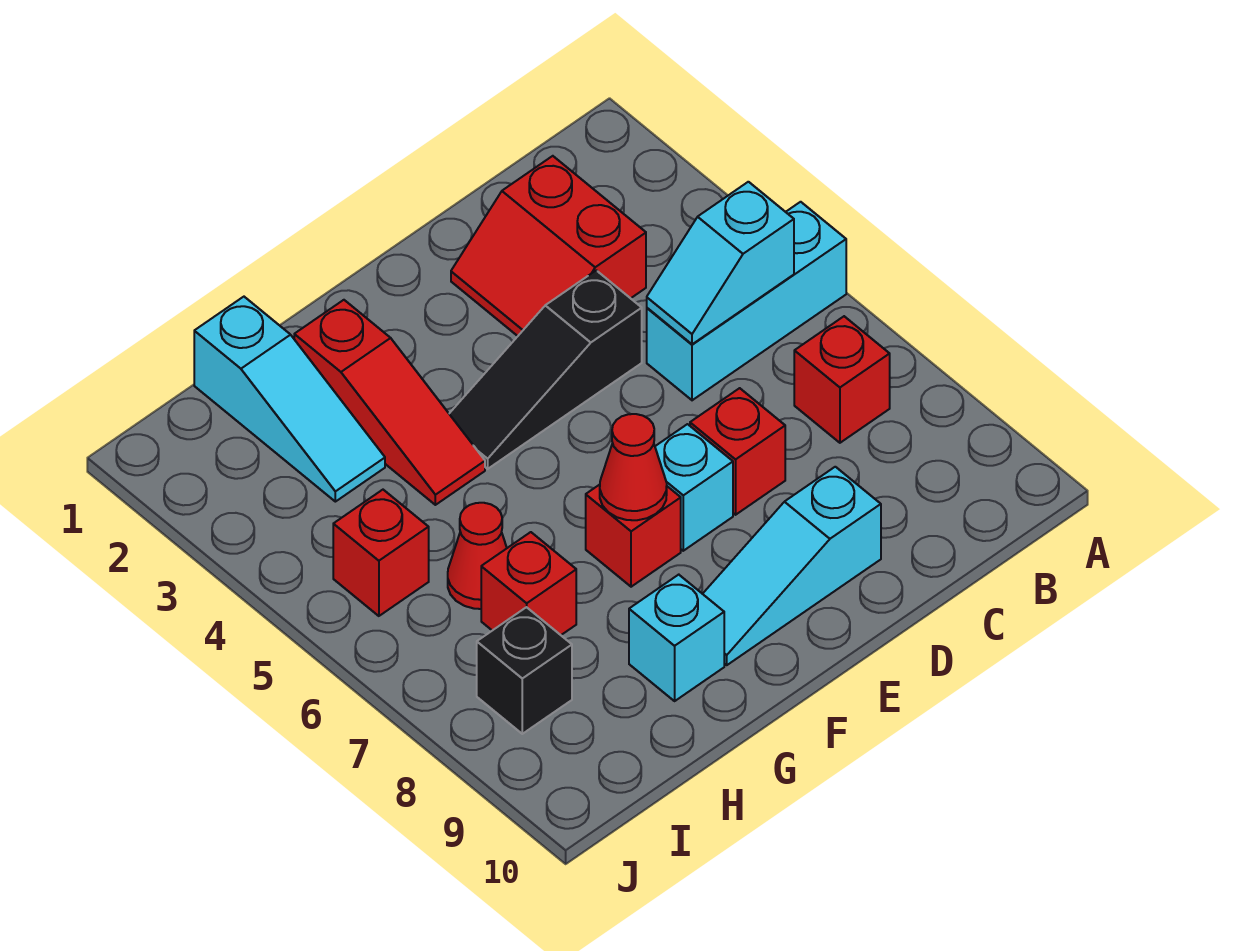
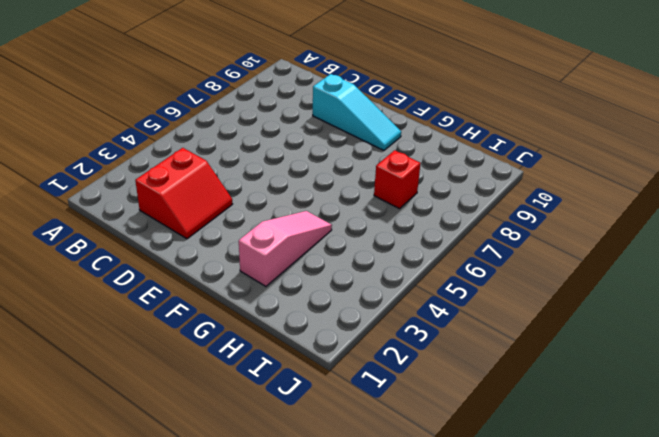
pink slope G2:G4 level 1 top 2 -> red slope G2:G4 level 1 top 2
none -> cyan brick A5:C5 level 1
none -> red brick B7 level 1
none -> black slope D4:F4 level 1 top D

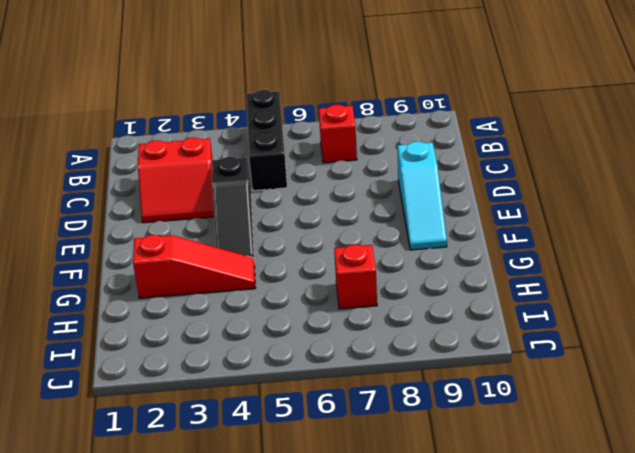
black brick A5:C5 level 1 -> cyan brick A5:C5 level 1
none -> red brick D7 level 1
none -> cyan brick E7 level 1
none -> red brick F7 level 1

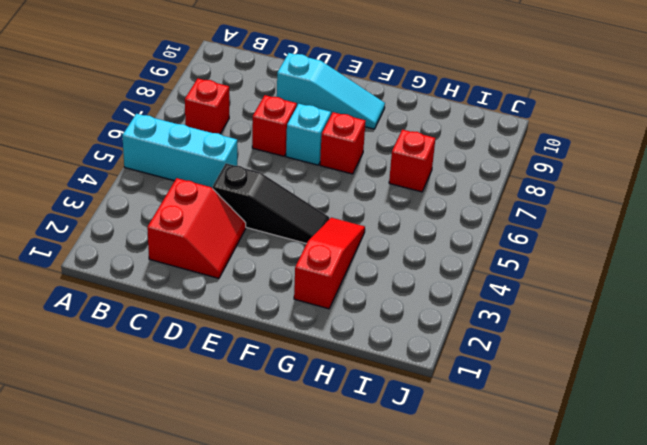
none -> cyan brick G9 level 1
none -> cyan slope H1:H3 level 1 top 1
none -> red cone H6 level 1

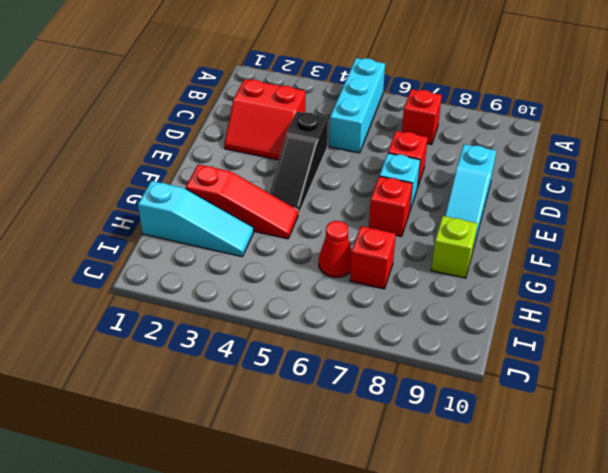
lime brick G9 level 1 -> cyan brick G9 level 1
none -> red brick I5 level 1
none -> black brick I8 level 1
none -> cyan slope B5:C5 level 2 top B

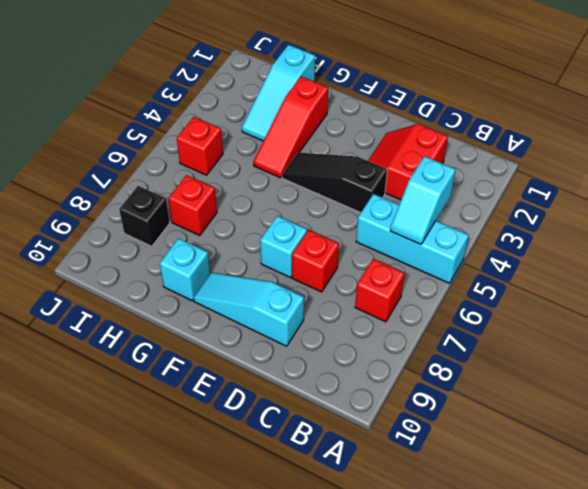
cyan slope B4:B5 level 2 top 4 -> cyan slope B5:C5 level 2 top B
none -> red brick F7 level 1
none -> red cone H6 level 1
none -> red cone F7 level 2

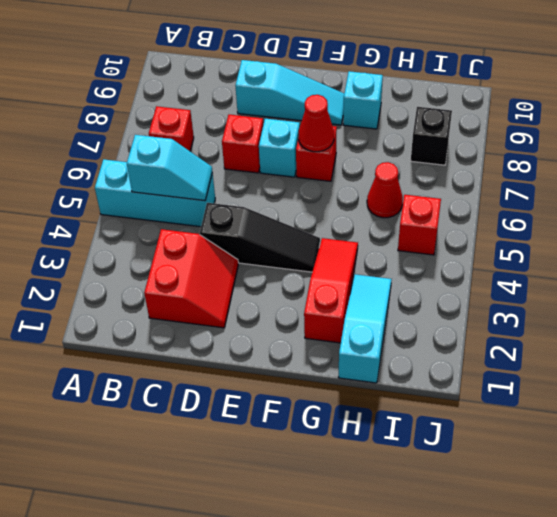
none -> red brick H7 level 1

